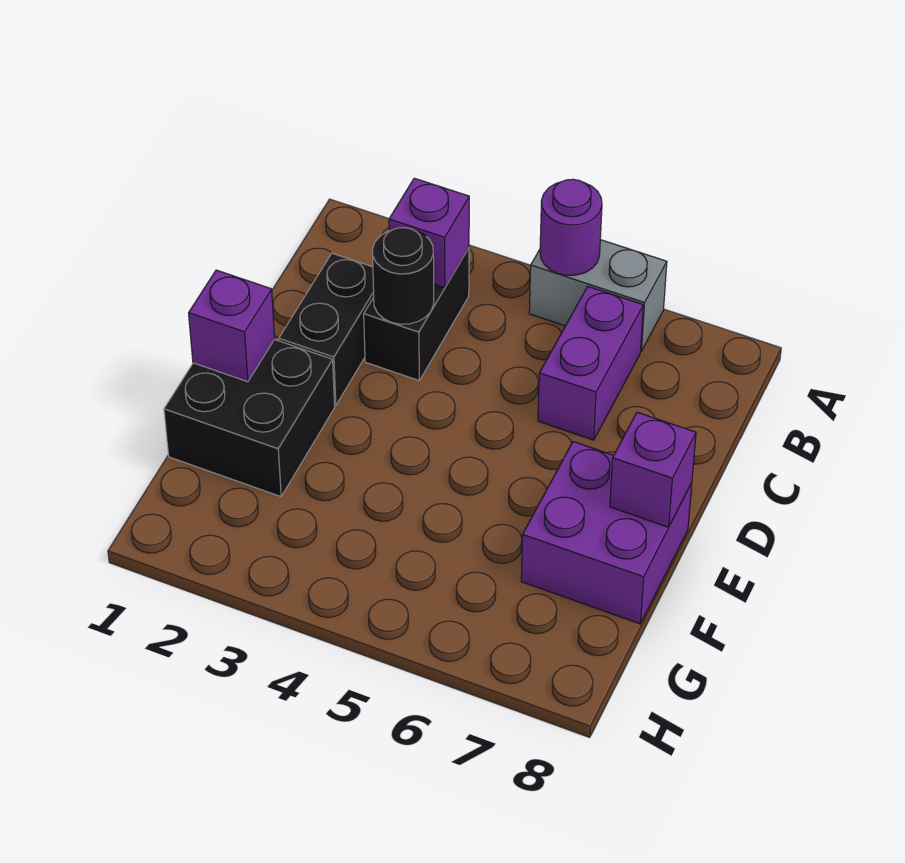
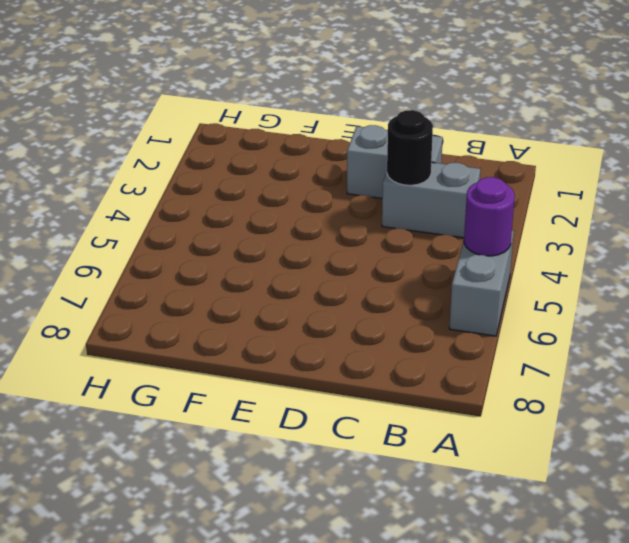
grey brick B3:C3 level 1 -> black brick B3:C3 level 1
grey brick C2:D2 level 1 -> black brick C2:D2 level 1
none -> purple brick B6:C6 level 1
none -> black brick E1:F2 level 1

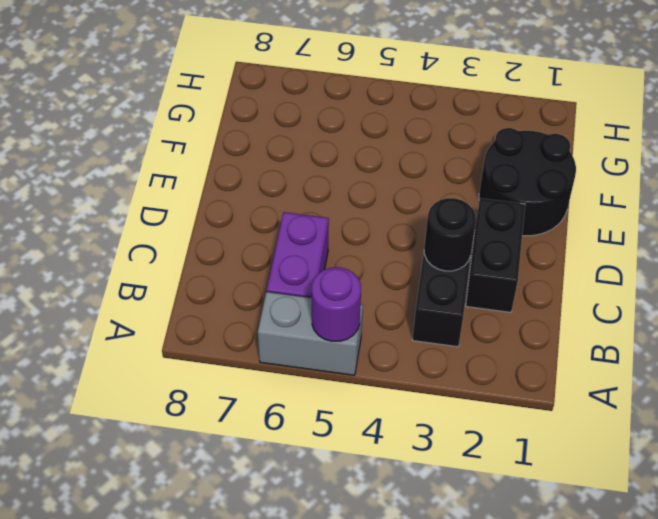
black round brick E1:F2 level 1 -> black brick E1:F2 level 1
none -> purple brick E7:F8 level 1
none -> purple brick B3 level 2

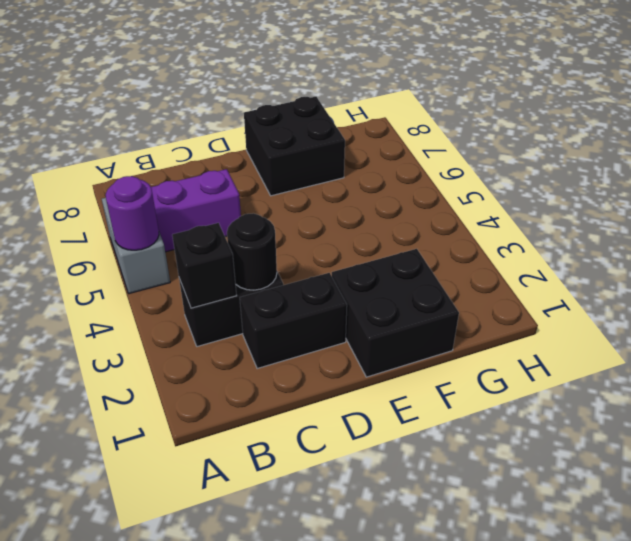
black brick B3 level 2 -> purple brick B3 level 2
black brick E7:F8 level 1 -> purple brick E7:F8 level 1
none -> purple brick E1 level 2
none -> purple brick E8 level 2

